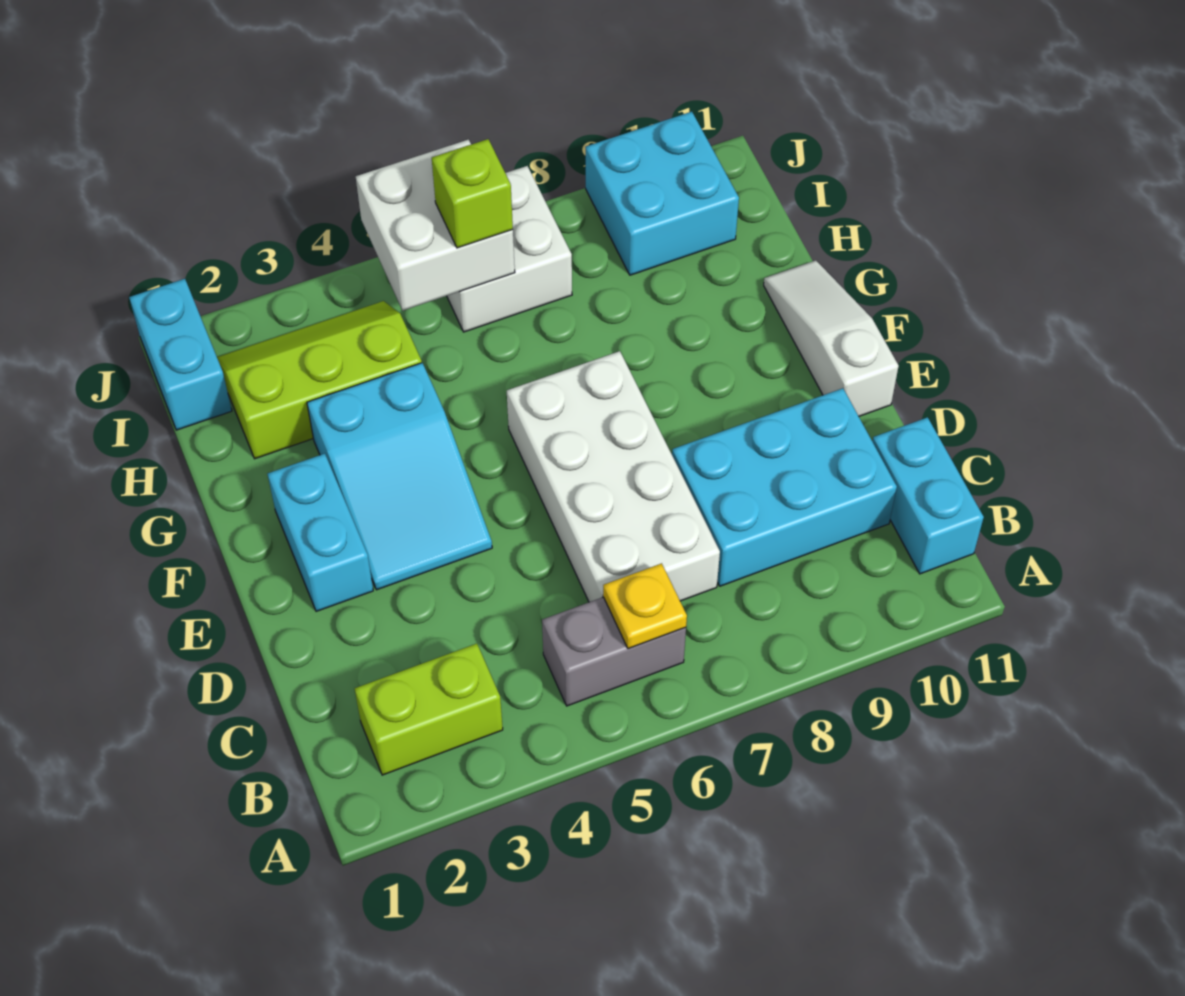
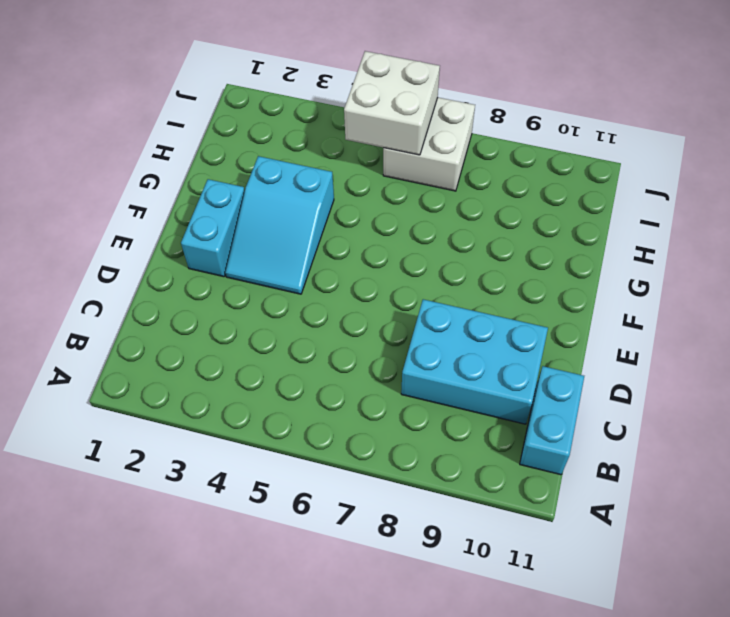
none -> lime brick B2:B3 level 1
none -> grey brick B5:B6 level 1
none -> white brick C6:F7 level 1

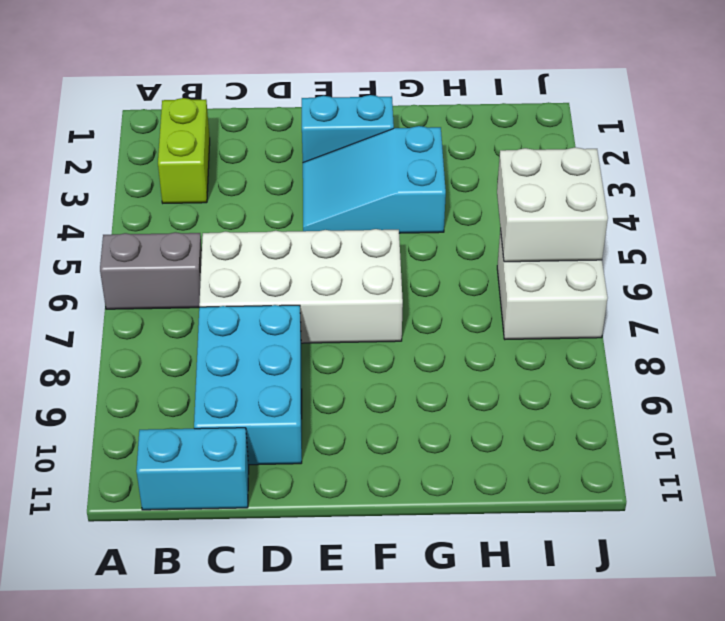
grey brick A6:B6 level 1 -> grey brick B5:B6 level 1
none -> white slope E11:G11 level 1 top E
none -> lime slope H2:I4 level 1 top H
none -> cyan brick I1:J1 level 1

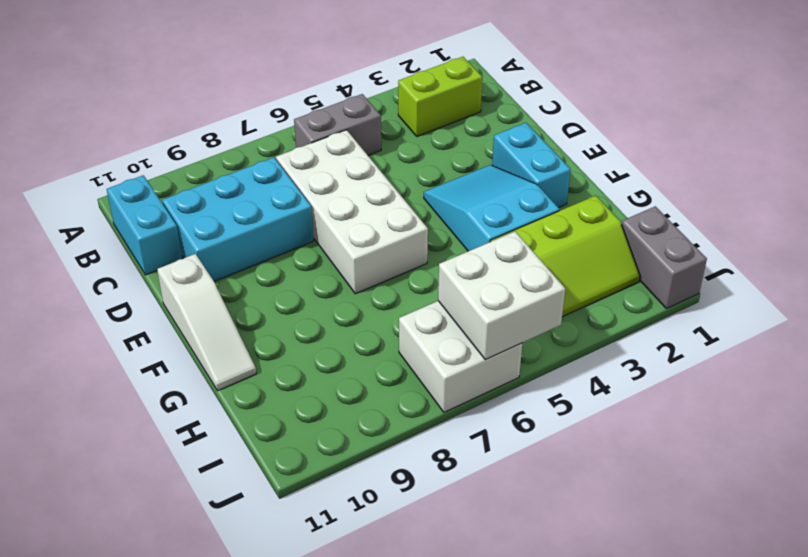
grey brick I1:J1 level 1 -> cyan brick I1:J1 level 1
none -> cyan brick I9:J10 level 1
none -> yellow plate B6 level 2
none -> lime brick I6 level 3

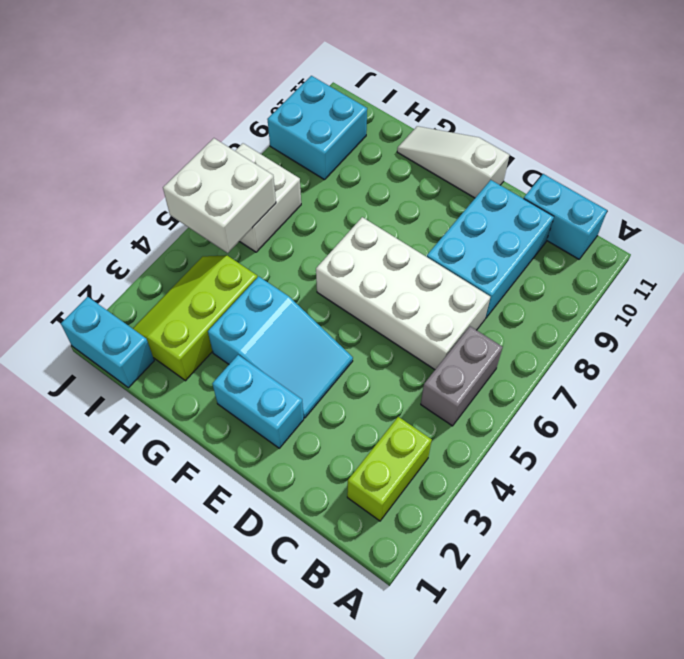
none -> yellow plate B6 level 2
none -> lime brick I6 level 3

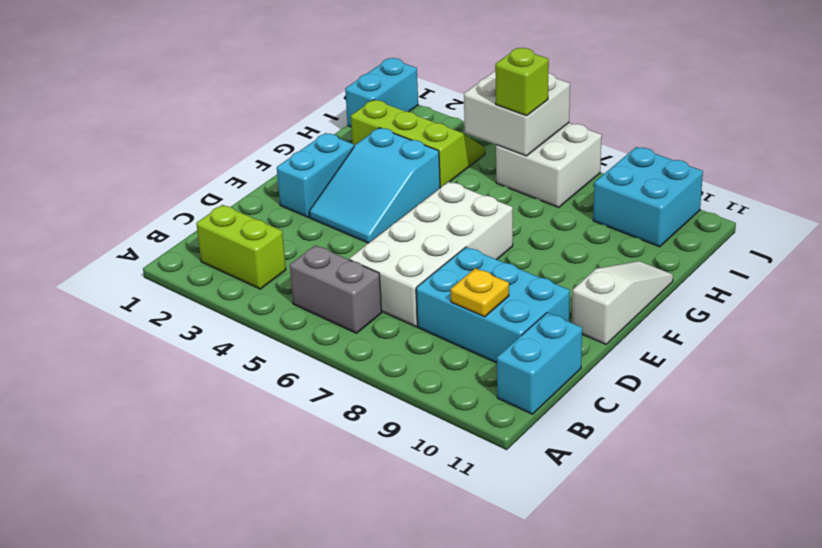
yellow plate C9 level 2 -> yellow plate B6 level 2

